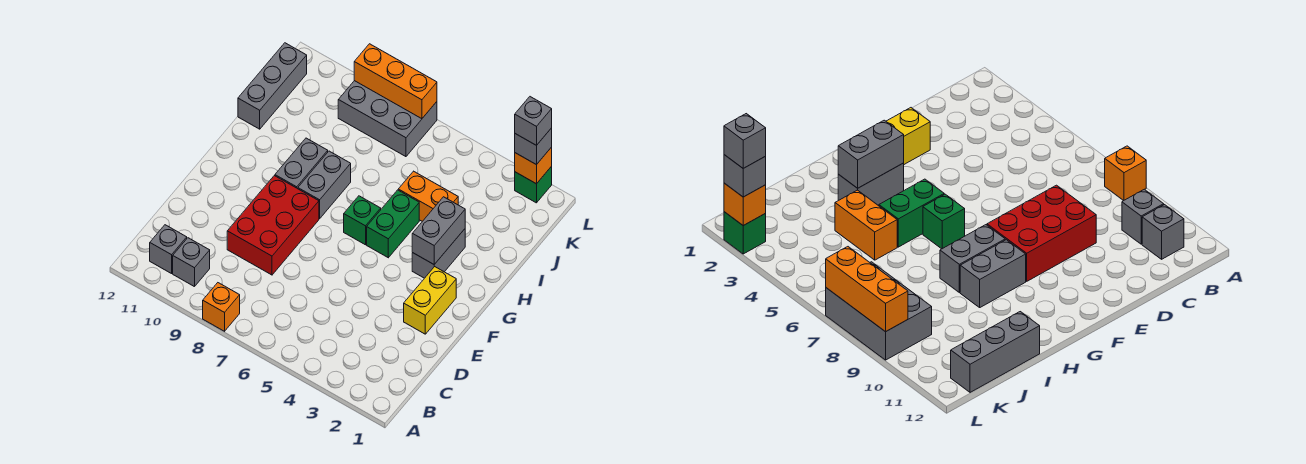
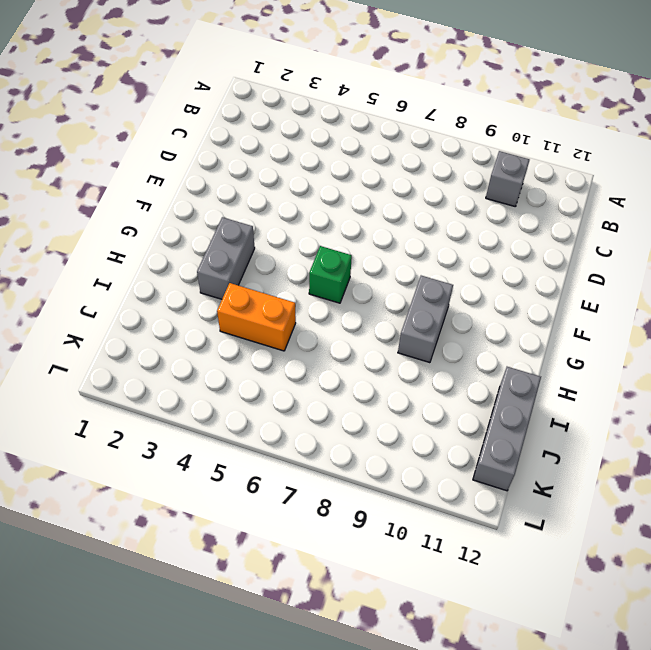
none -> orange brick A8 level 1
none -> grey brick B11 level 1
none -> red brick D8:F9 level 1

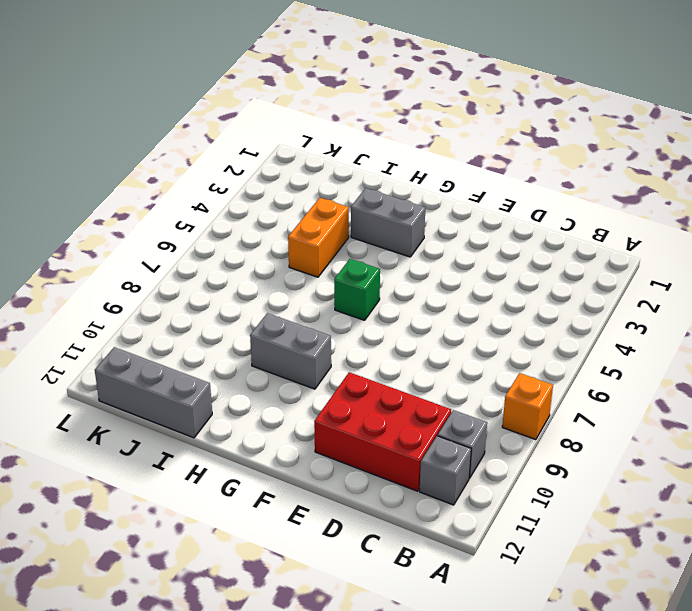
red brick C10:E11 level 1 -> red brick D8:F9 level 1
none -> yellow brick E2:F2 level 1
none -> green brick G5:H5 level 1
none -> grey brick G8:H8 level 1

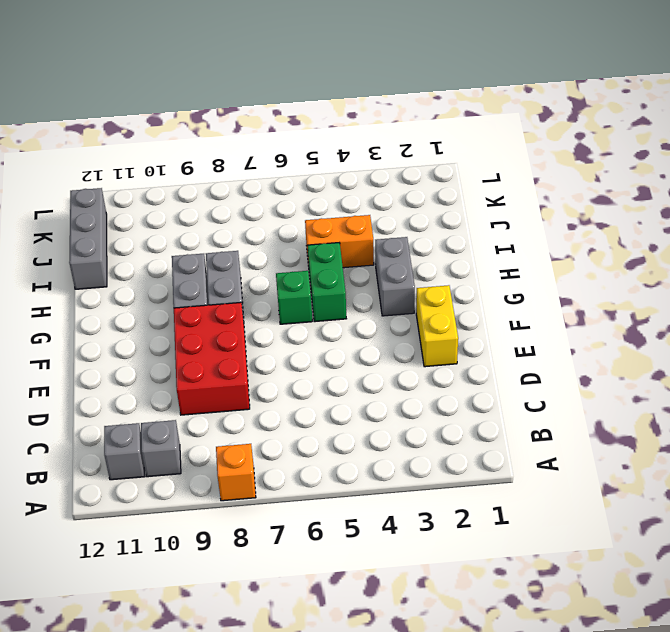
none -> grey brick K7:L9 level 1
none -> green brick L2 level 1
none -> grey brick G3:H3 level 2

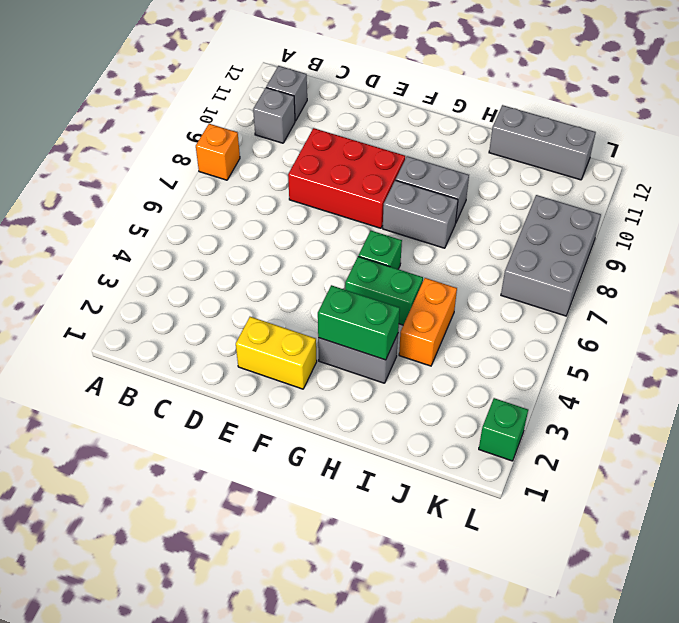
green brick G3:H3 level 2 -> grey brick G3:H3 level 2
none -> orange brick L2 level 2
none -> orange brick L7:L9 level 2
none -> grey brick L2 level 3

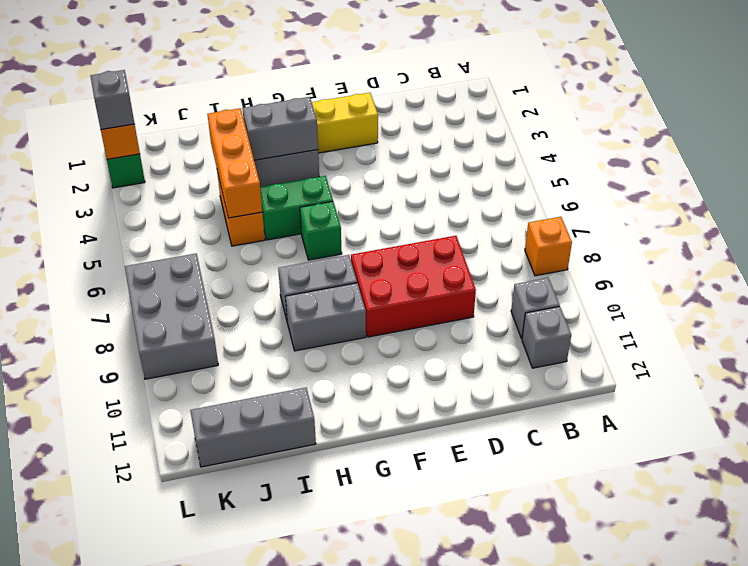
orange brick I3:I5 level 2 -> orange brick L7:L9 level 2
none -> grey brick L2 level 4

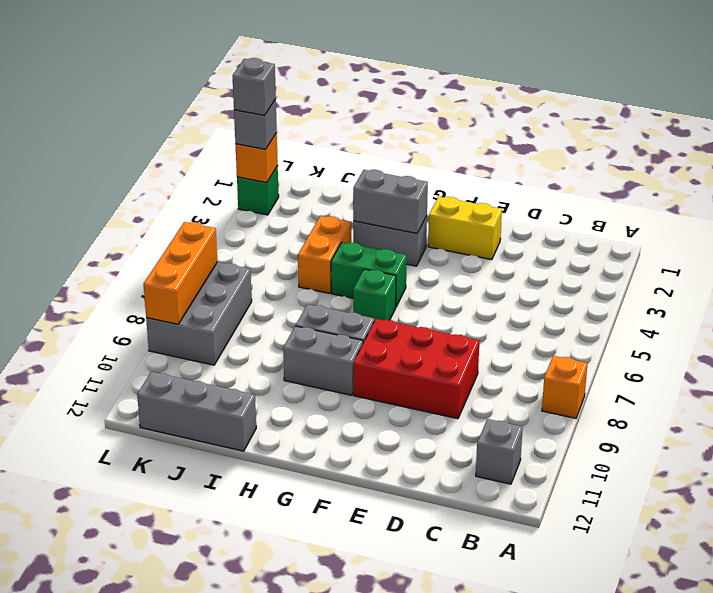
none -> grey brick B10 level 1

